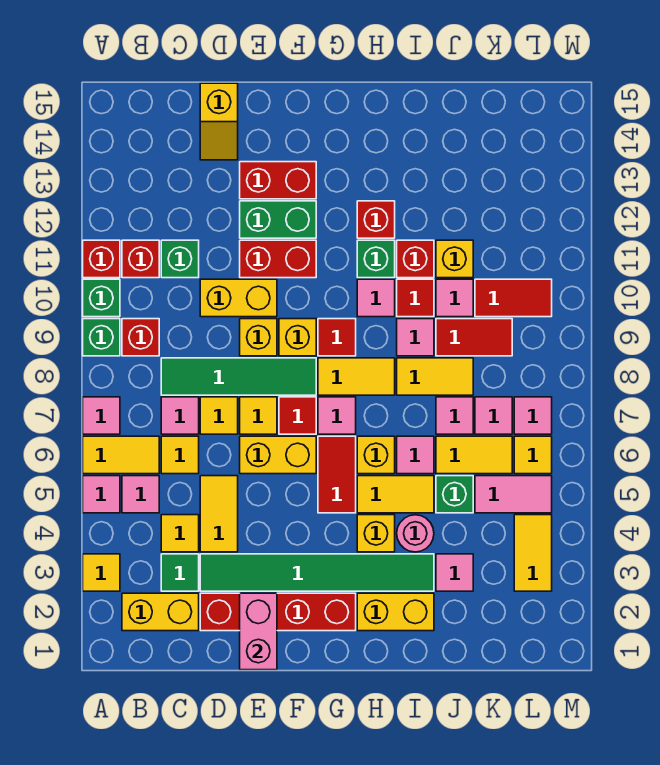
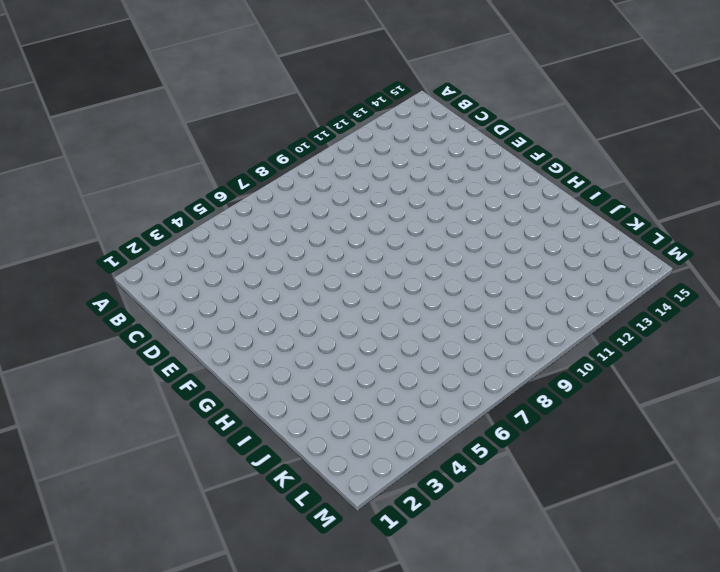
none -> yellow tile A3 level 1
none -> pink tile A5 level 1
none -> yellow tile A6:B6 level 1
none -> pink tile A7 level 1

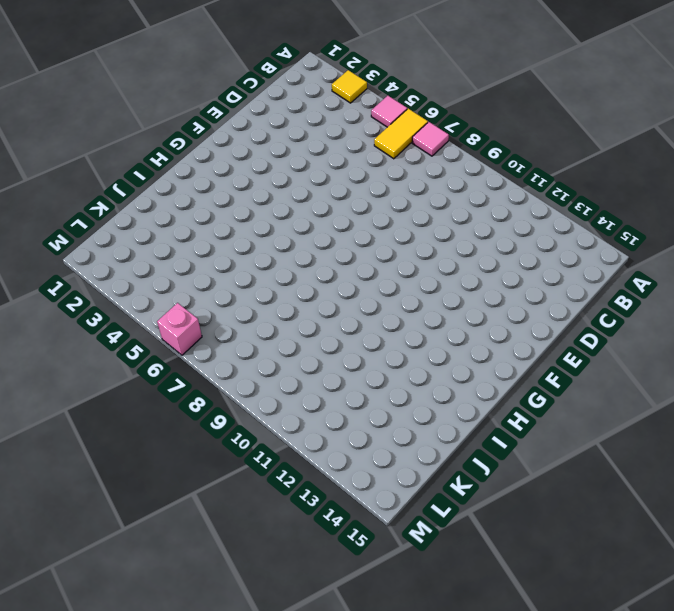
pink brick M6 level 1 -> none
none -> green brick A9 level 1
none -> green brick A10 level 1
none -> red brick A11 level 1
none -> yellow brick B2:C2 level 1

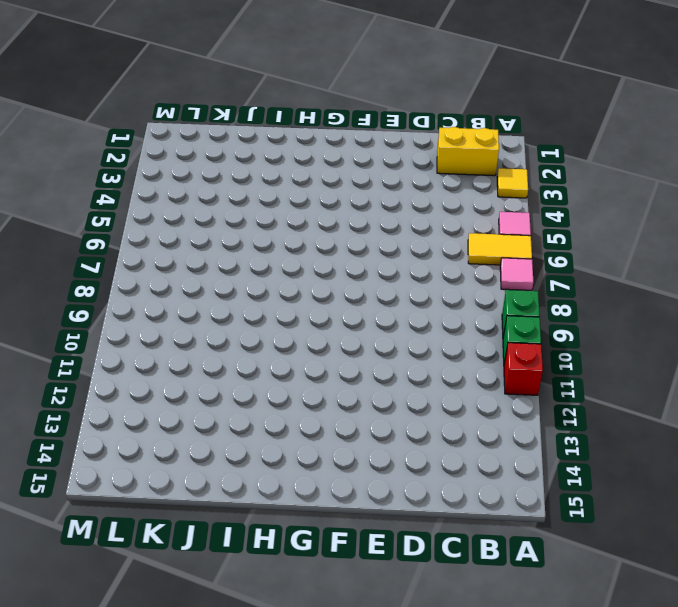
none -> pink tile B5 level 1
none -> red brick B9 level 1
none -> red brick B11 level 1
none -> green tile C3 level 1

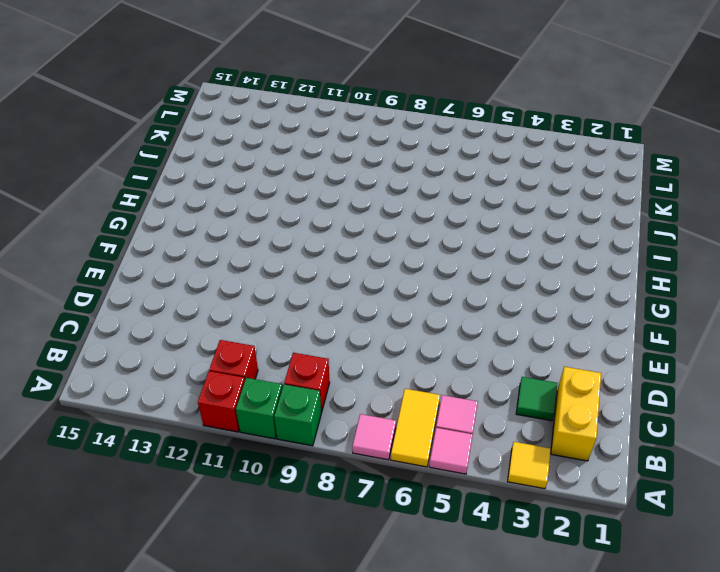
none -> yellow tile C4 level 1
none -> yellow tile C6 level 1
none -> pink tile C7 level 1
none -> green tile C8:F8 level 1

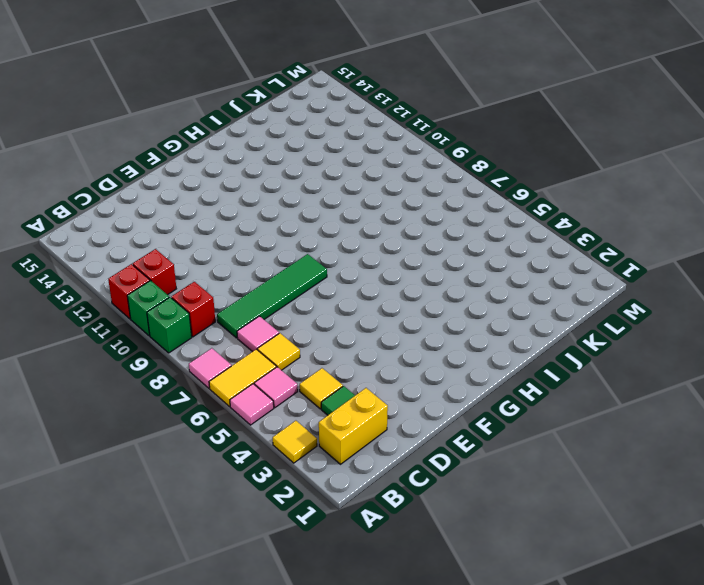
none -> green brick C11 level 1
none -> red brick D2:G2 level 1
none -> green tile D3:I3 level 1
none -> yellow tile D4:D5 level 1

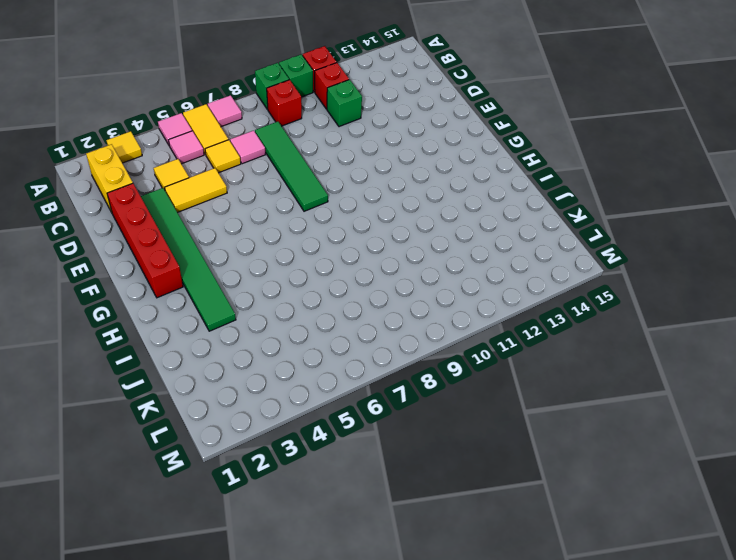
none -> green tile C3 level 1
none -> yellow tile D7 level 1
none -> yellow brick D10:E10 level 1
none -> yellow slope D14:D15 level 1 top 15

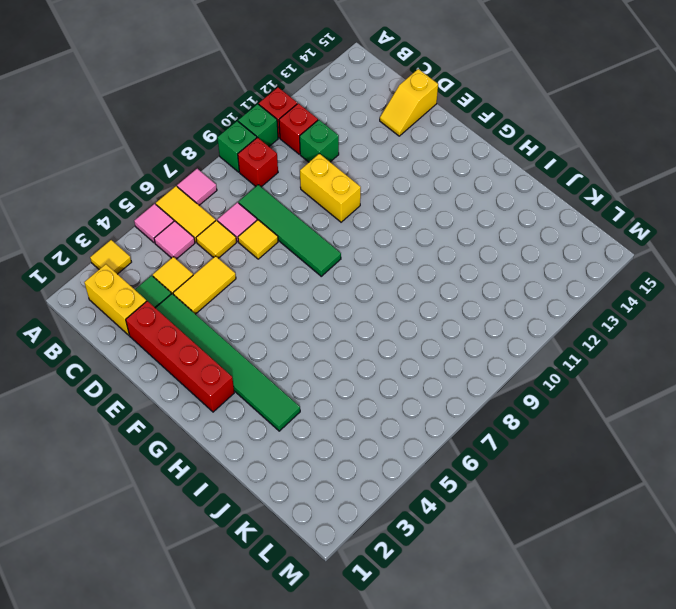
none -> yellow brick E6:F6 level 1
none -> yellow tile E7 level 1
none -> yellow brick E9 level 1
none -> red brick E11:F11 level 1

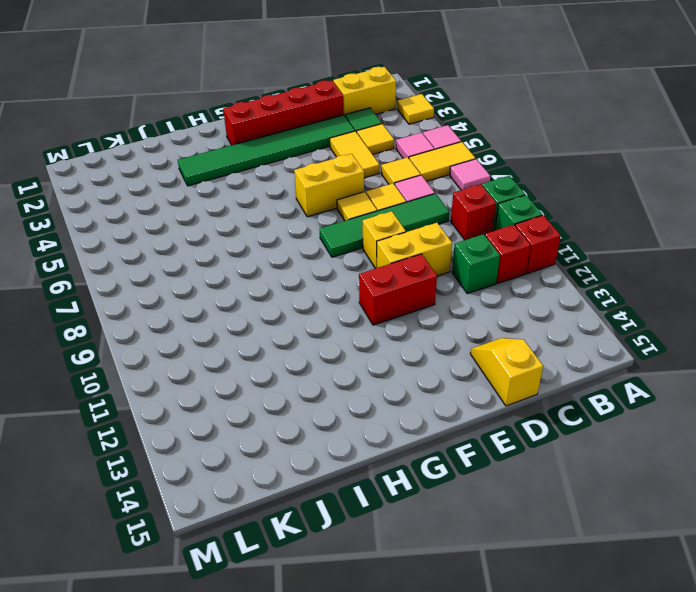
none -> green brick E12:F12 level 1
none -> red brick E13:F13 level 1
none -> red tile F7 level 1
none -> yellow brick F9 level 1

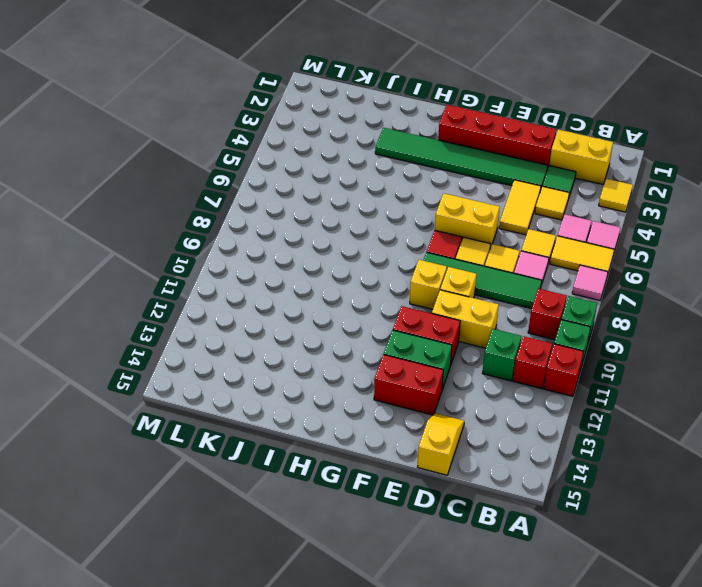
none -> red tile G5:G6 level 1
none -> pink tile G7 level 1
none -> yellow tile G8:H8 level 1
none -> red tile G9 level 1

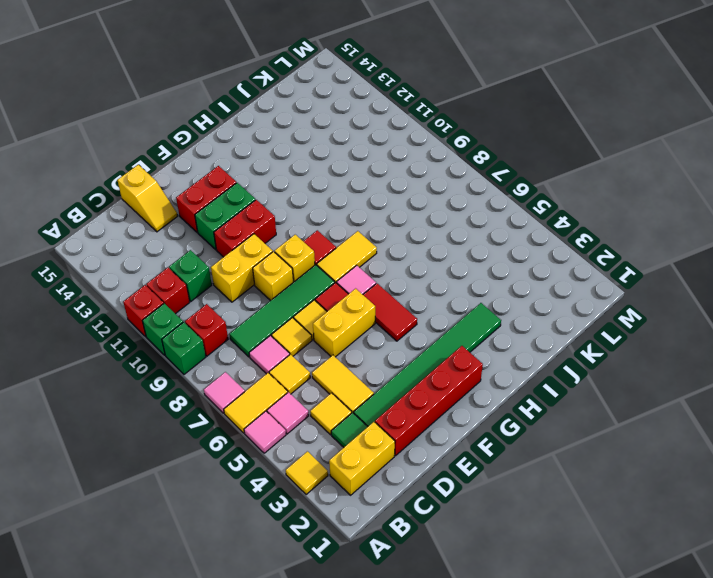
none -> yellow brick H2:I2 level 1
none -> yellow brick H4 level 1
none -> yellow tile H5:I5 level 1
none -> yellow brick H6 level 1

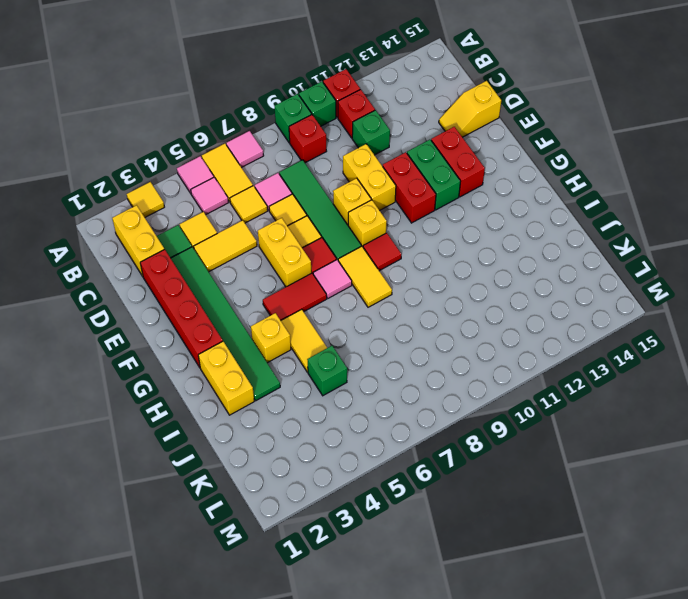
none -> yellow brick H6 level 1
none -> pink tile H10 level 1
none -> green brick H11 level 1
none -> red brick H12 level 1

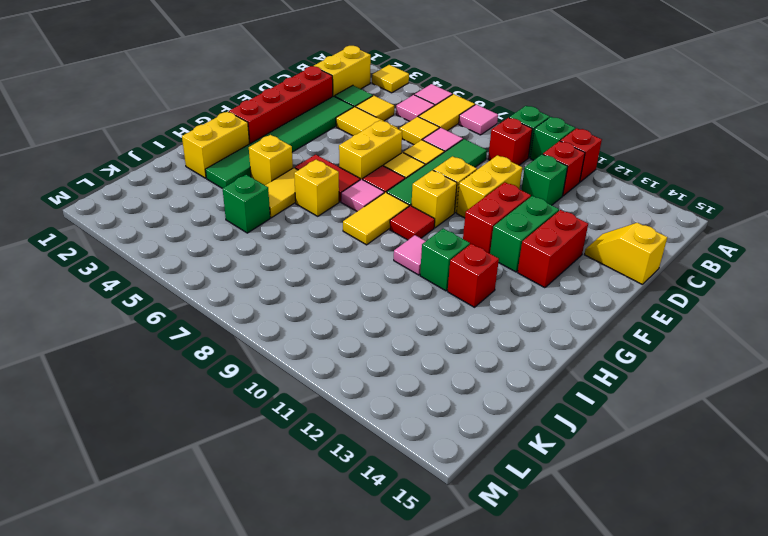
none -> pink round brick I4 level 1
none -> pink tile I6 level 1
none -> yellow tile I8:J8 level 1
none -> pink tile I9 level 1

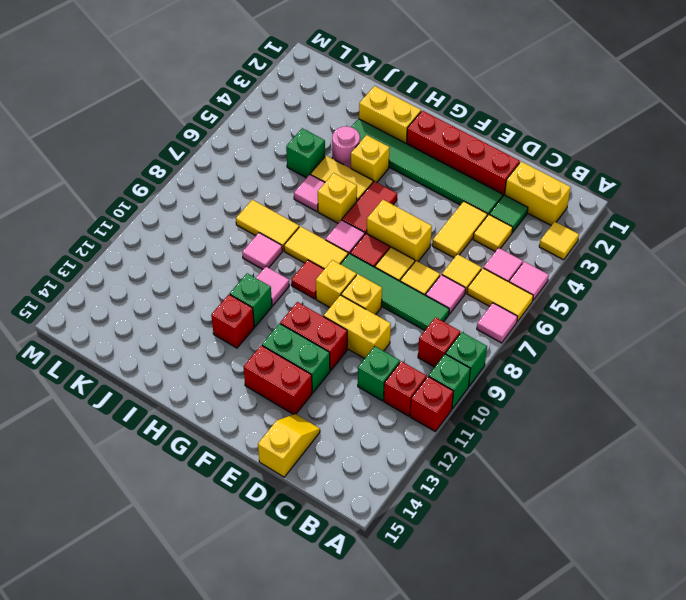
none -> red tile I10 level 1
none -> red brick I11 level 1
none -> pink tile J3 level 1
none -> yellow tile J6:K6 level 1

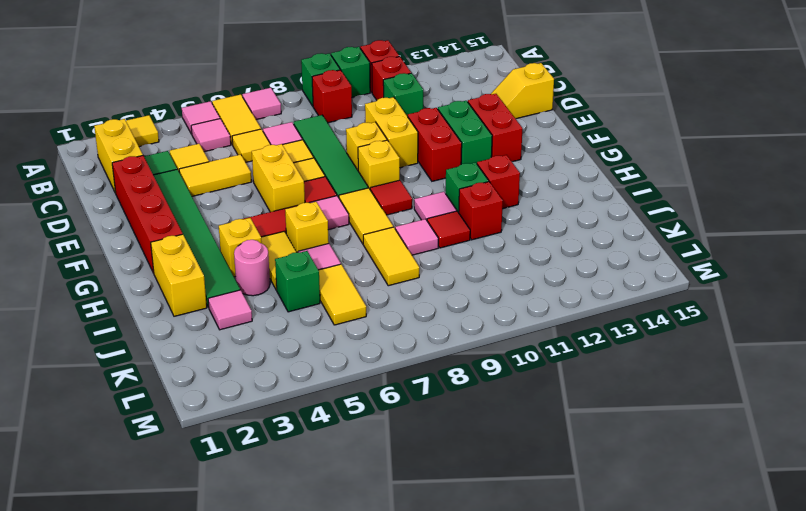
none -> pink tile J7 level 1
none -> red tile J9:K9 level 1
none -> pink tile J10 level 1
none -> yellow brick J11 level 1

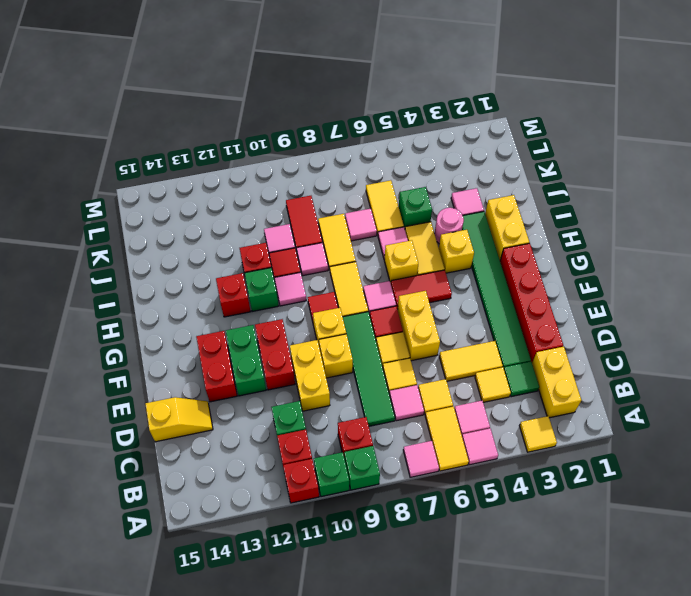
none -> yellow brick J11 level 1
none -> pink tile K5:L5 level 1
none -> pink tile K7 level 1
none -> red tile K10:L10 level 1

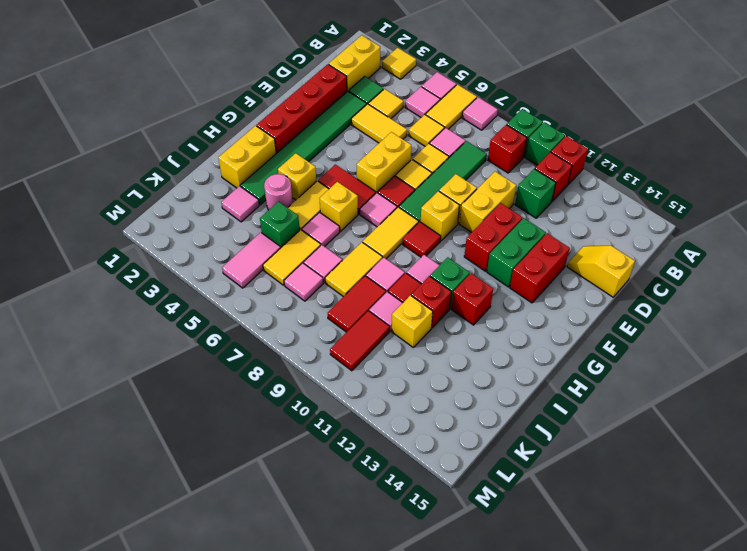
none -> yellow tile L3:L4 level 1
none -> yellow tile L6 level 1
none -> pink tile L7 level 1
none -> pink brick E1:E2 level 2

